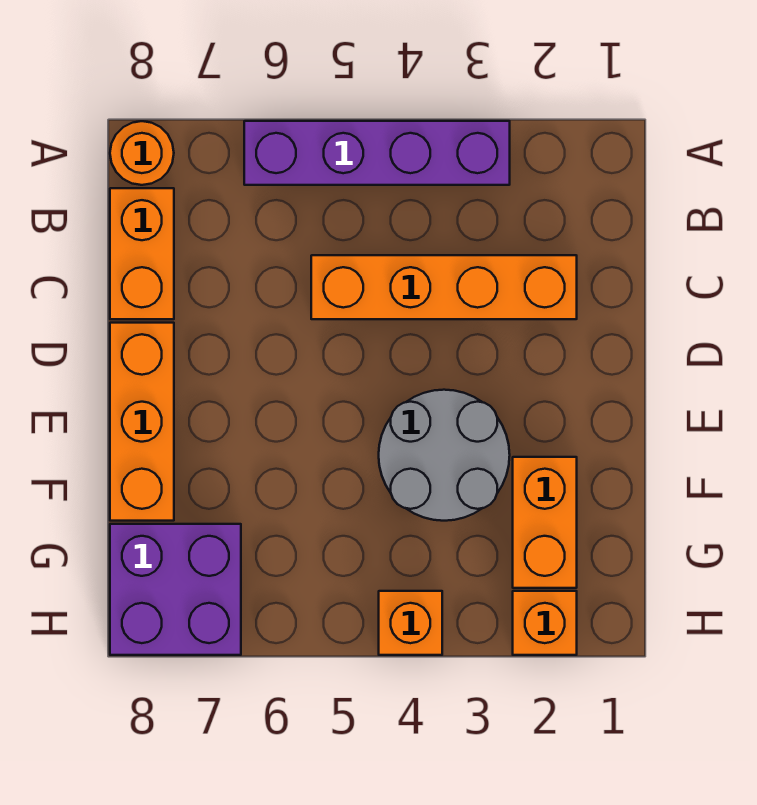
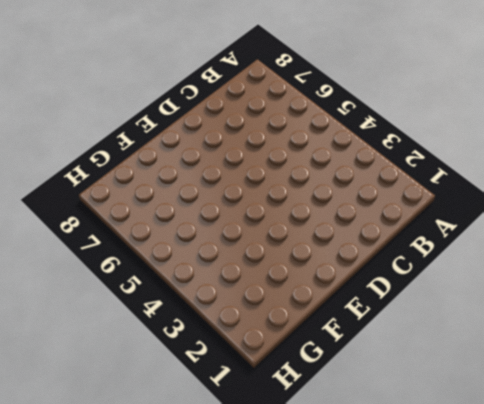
none -> purple brick A3:A6 level 1
none -> orange round brick A8 level 1

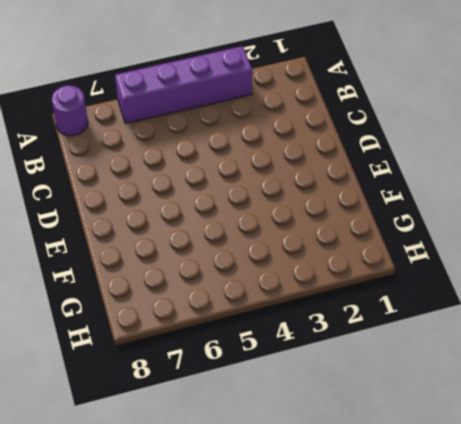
purple round brick A8 level 1 -> orange round brick A8 level 1
none -> orange brick B8:C8 level 1
none -> orange brick C2:C5 level 1

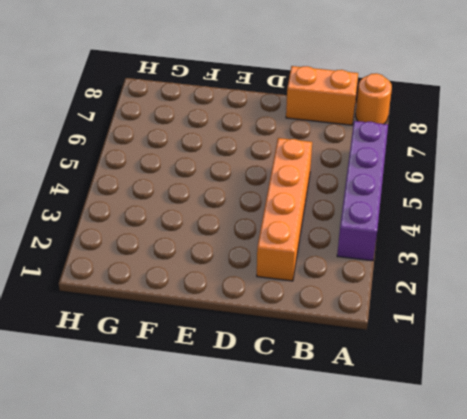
none -> orange brick D8:F8 level 1
none -> grey round brick E3:F4 level 1

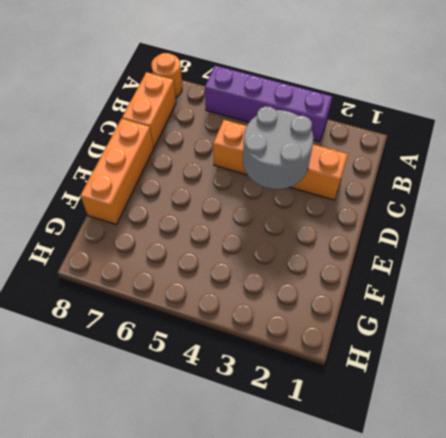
grey round brick C3:D4 level 2 -> grey round brick E3:F4 level 1
none -> orange brick F2:G2 level 1
none -> purple brick G7:H8 level 1

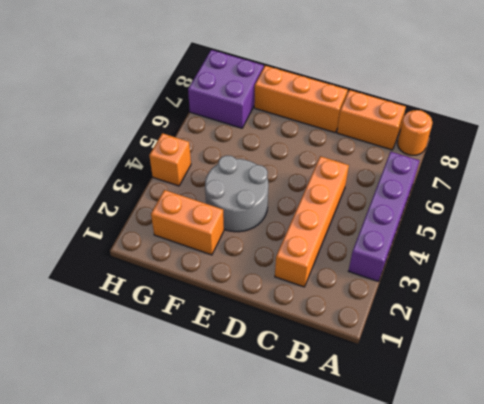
none -> orange brick H2 level 1

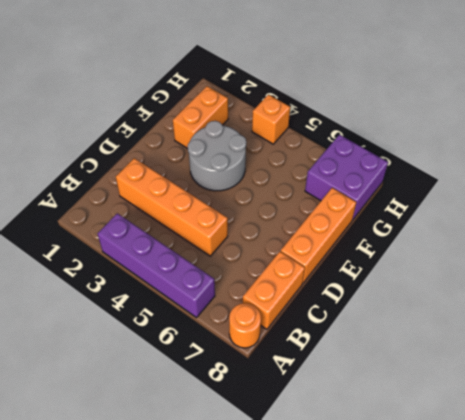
none -> orange brick H2 level 1

